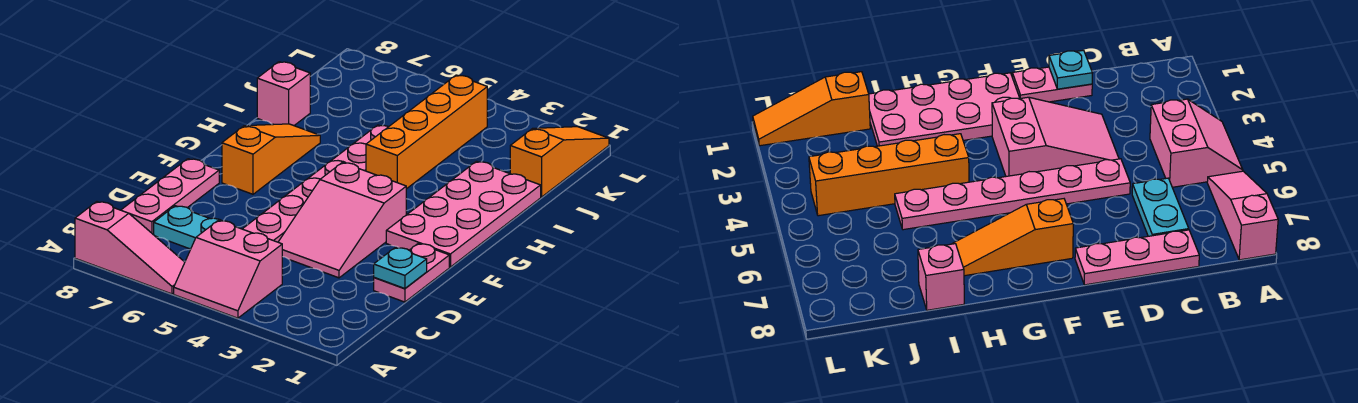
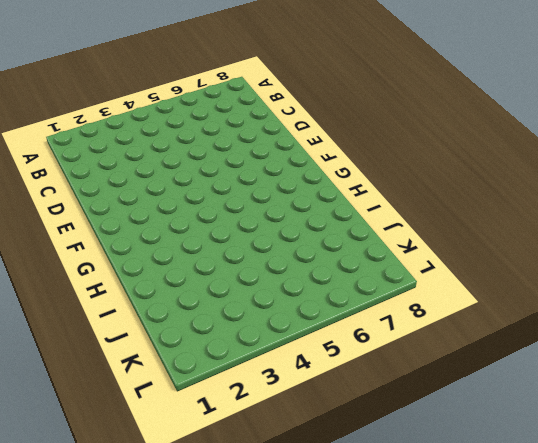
none -> pink slope A4:B5 level 1 top B
none -> pink slope A6:A8 level 1 top 8
none -> cyan plate C6:C7 level 1

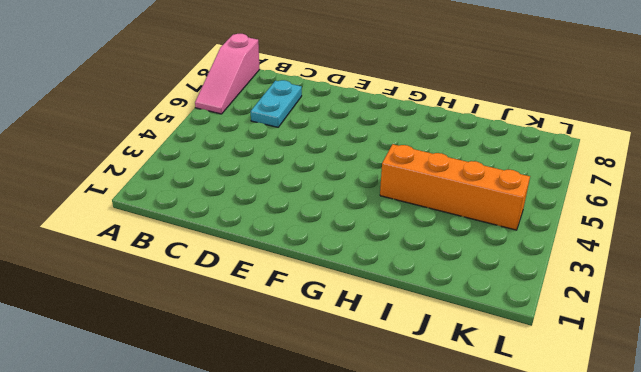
none -> pink slope A4:B5 level 1 top B
none -> pink plate C8:E8 level 1
none -> pink plate D1:E1 level 1

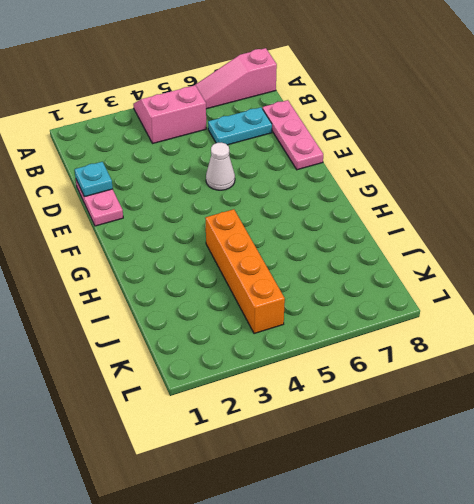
white cone E5 level 1 -> pink plate D5:I5 level 1
none -> pink slope D3:F4 level 1 top F
none -> pink plate F1:I2 level 1
none -> orange slope F7:H7 level 1 top F

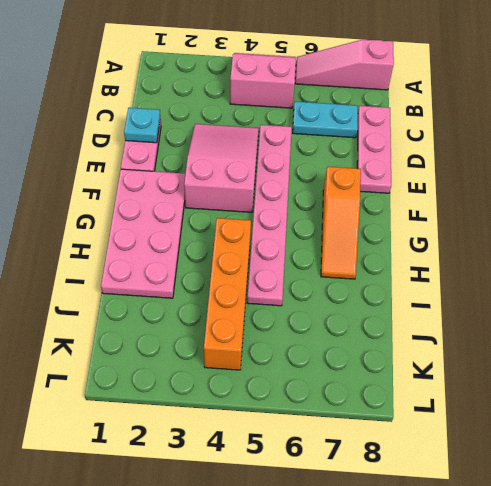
none -> pink brick I8 level 1
none -> orange slope J1:L1 level 1 top J

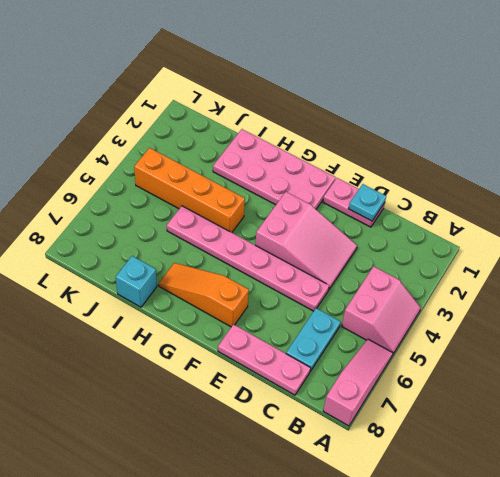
cyan brick I8 level 1 -> pink brick I8 level 1
none -> orange slope J1:L1 level 1 top J

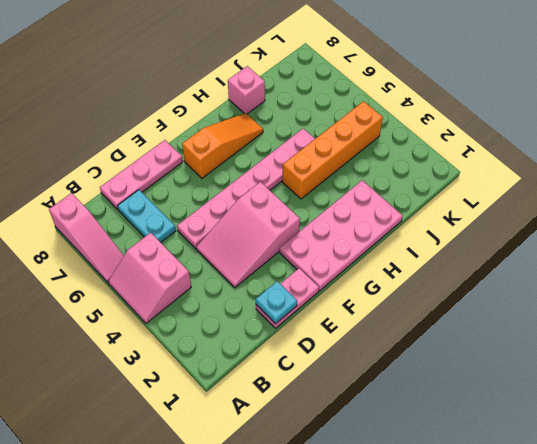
none -> orange slope J1:L1 level 1 top J

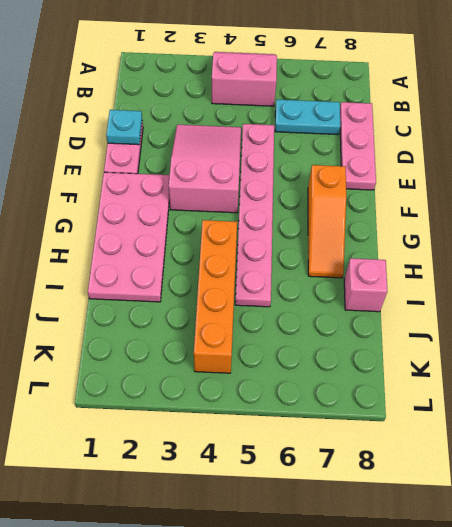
none -> pink slope A6:A8 level 1 top 8
none -> orange slope J1:L1 level 1 top J

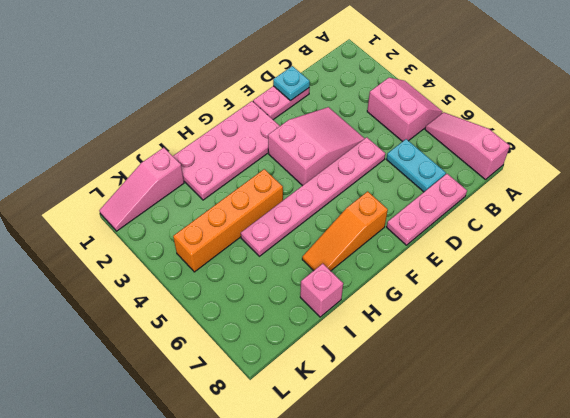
pink slope J1:L1 level 1 top J -> orange slope J1:L1 level 1 top J

